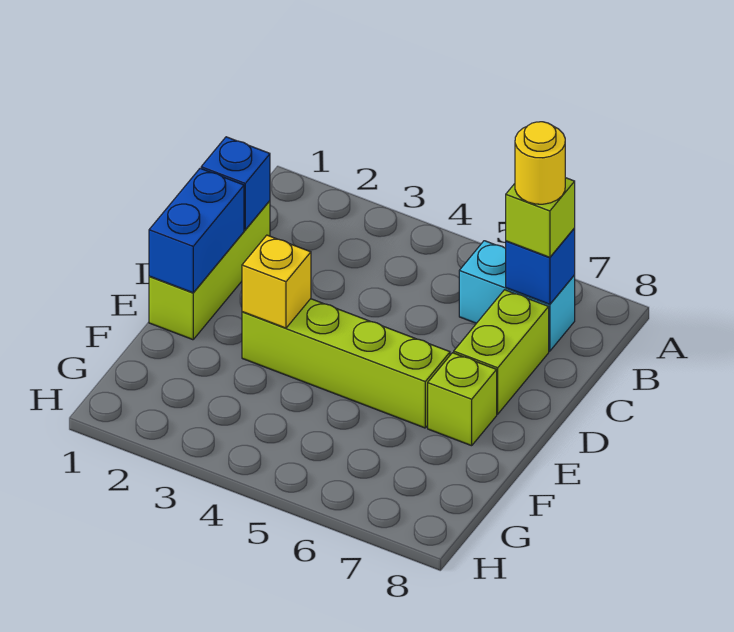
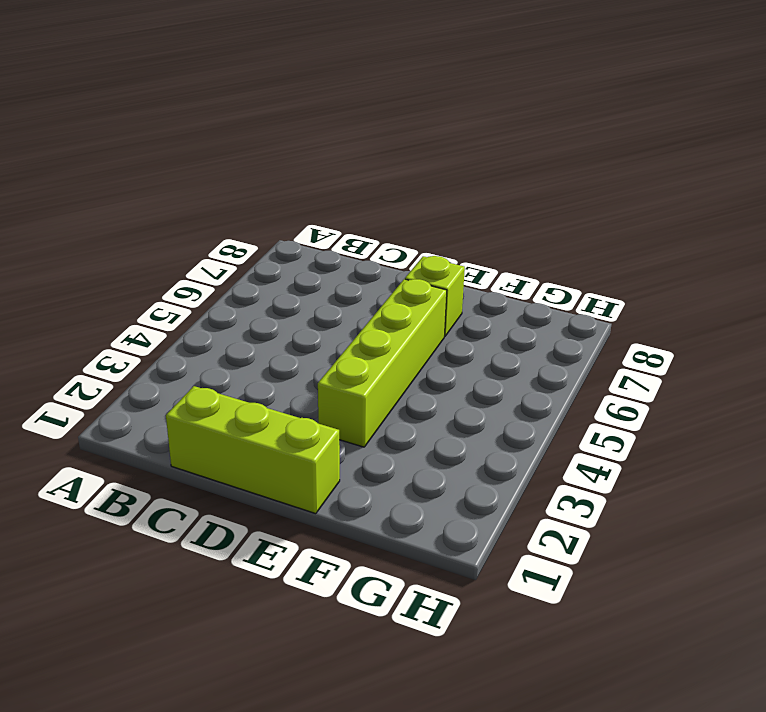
none -> cyan brick B6:B7 level 1
none -> lime brick C7:D7 level 1

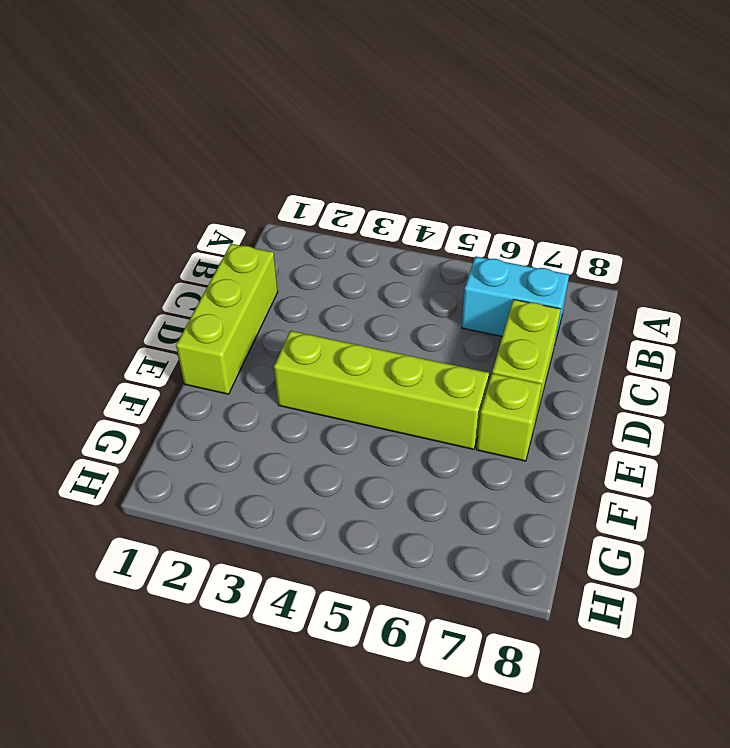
none -> blue brick B7 level 2
none -> blue brick C1 level 2

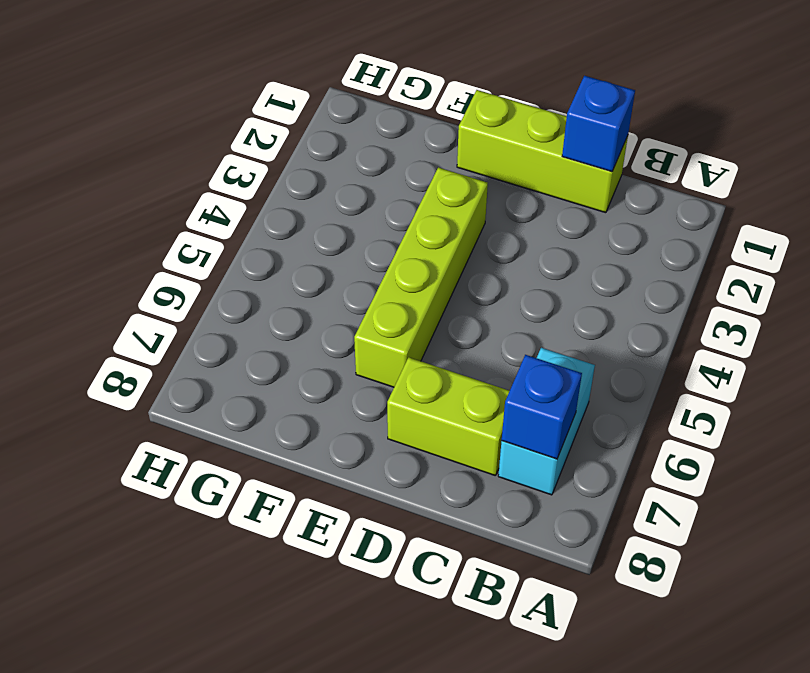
none -> lime brick E7 level 1
none -> blue brick D1:E1 level 2

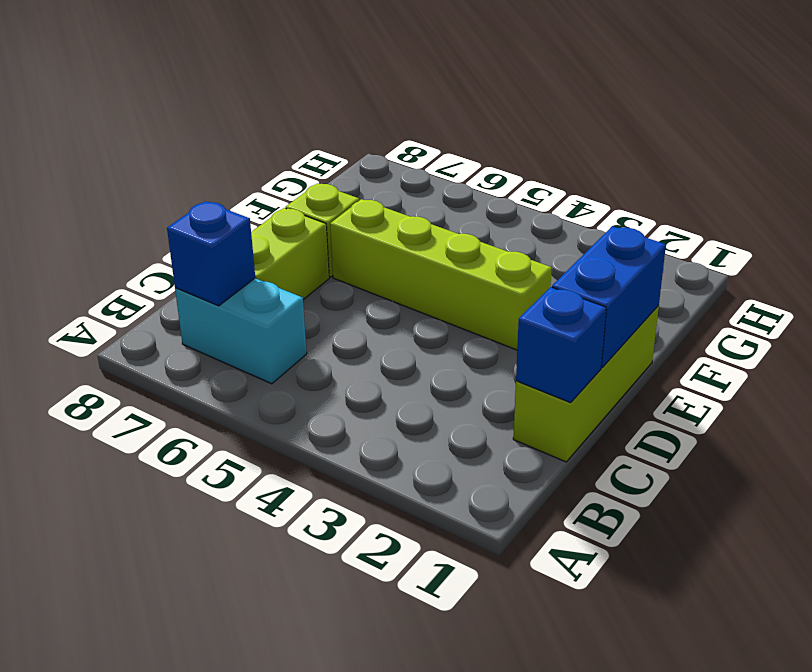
none -> yellow brick E3 level 2
none -> lime brick B7 level 3

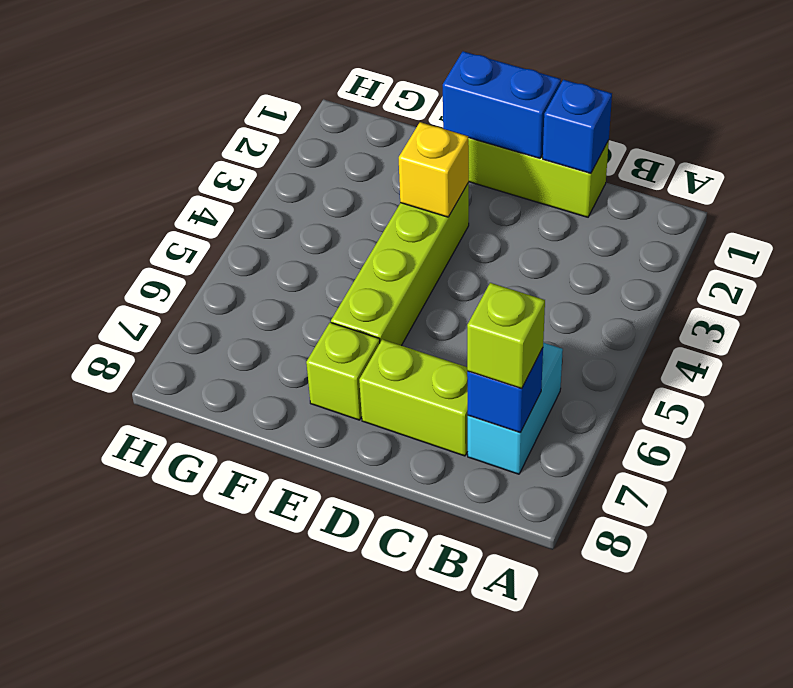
none -> yellow round brick B7 level 4

